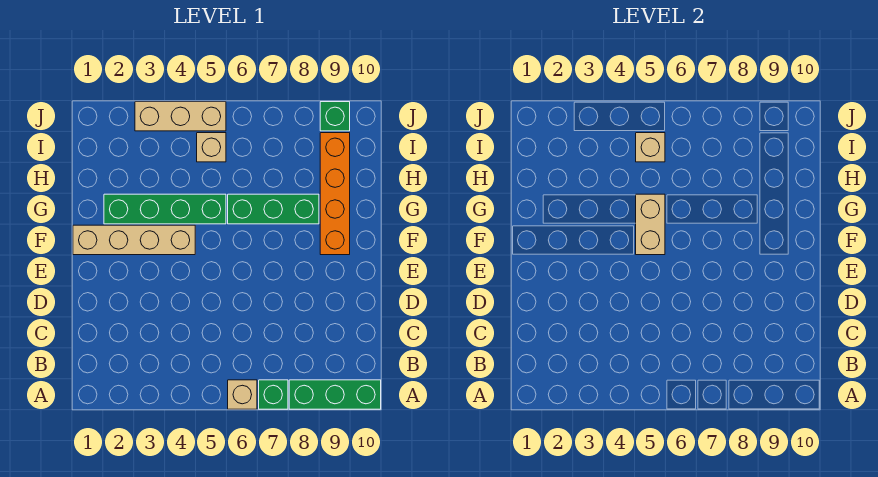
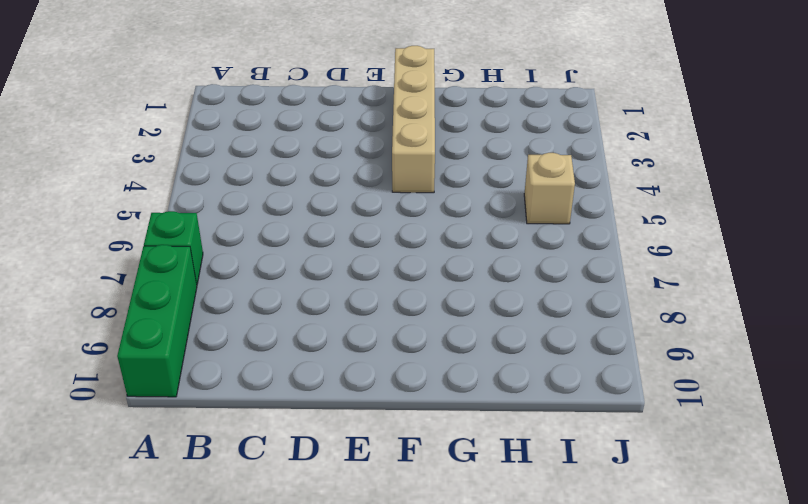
none -> tan brick A6 level 1
none -> orange brick F9:I9 level 1
none -> green brick G2:G5 level 1

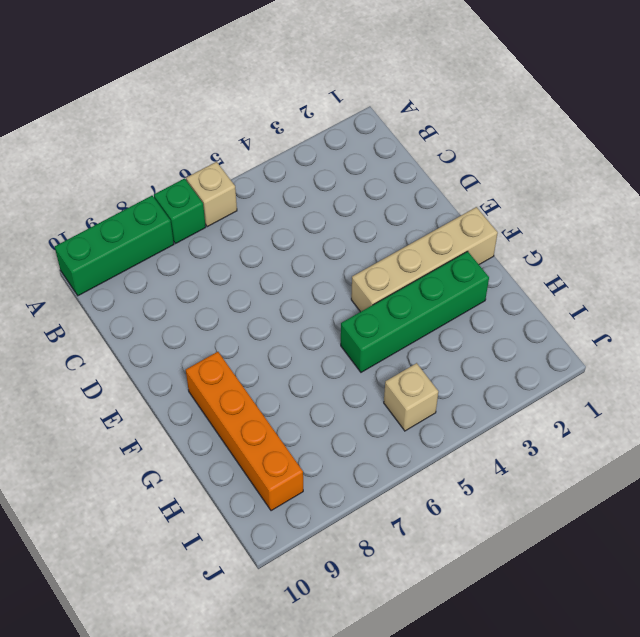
none -> green brick G6:G8 level 1
none -> tan brick J3:J5 level 1
none -> green brick J9 level 1

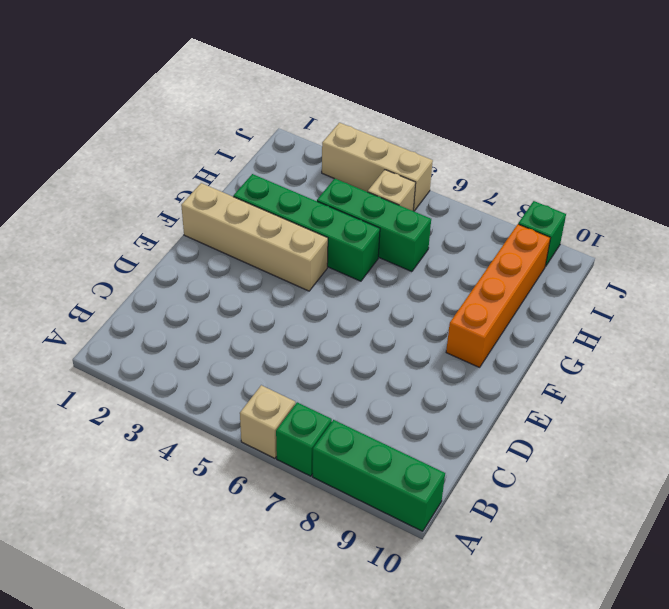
green brick H4:H6 level 1 -> green brick G6:G8 level 1
none -> tan brick F5:G5 level 2
none -> tan brick I5 level 2

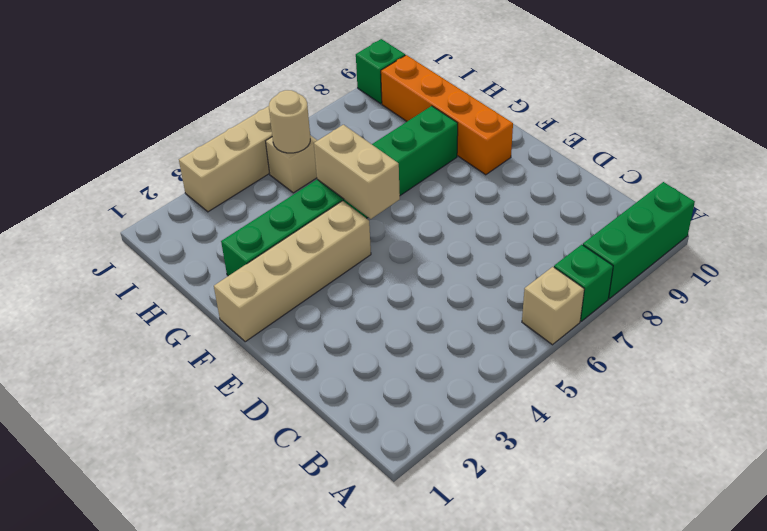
tan round brick I5 level 2 -> tan brick I5 level 2

